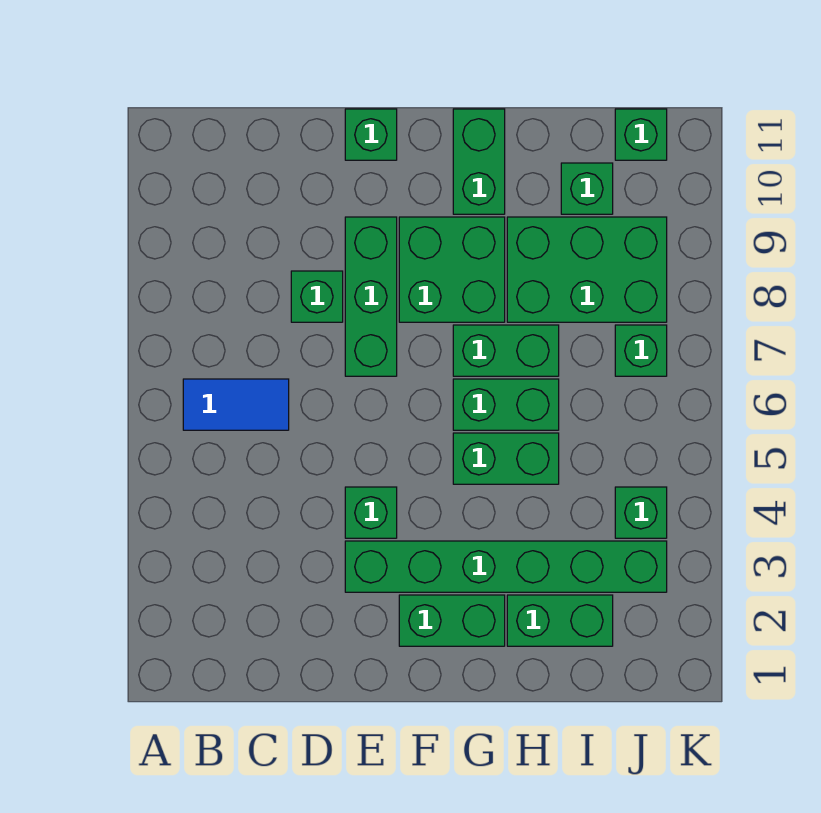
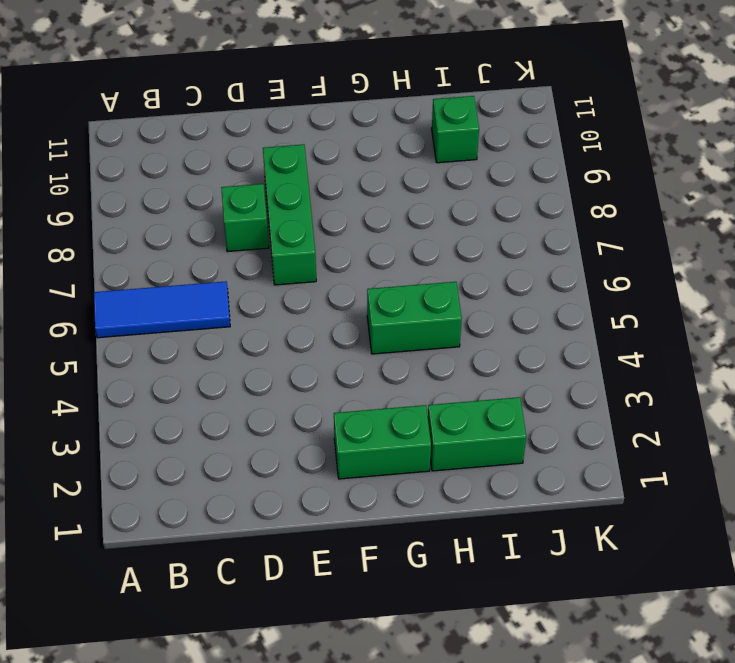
blue tile A6:C6 level 1 -> blue tile B6:C6 level 1
none -> green brick E3:J3 level 1
none -> green brick E4 level 1
none -> green brick E11 level 1

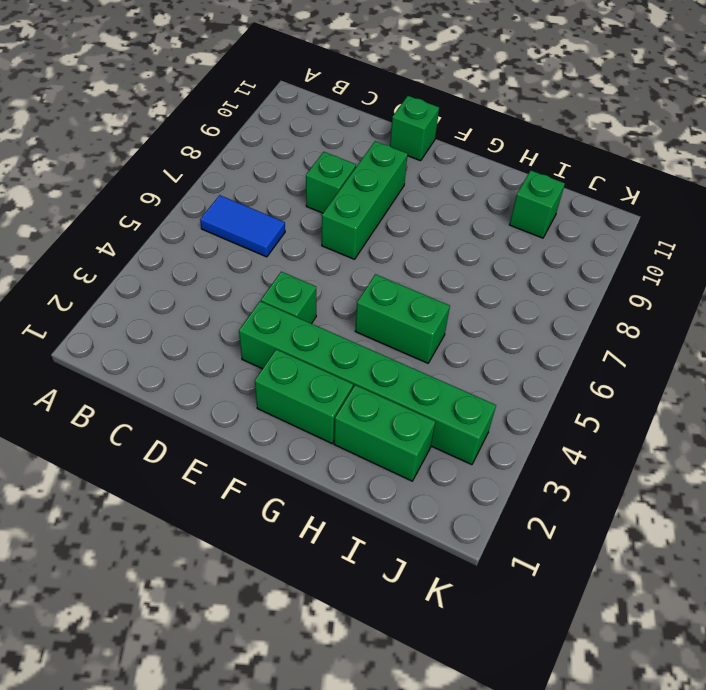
none -> green brick F8:G9 level 1
none -> green brick G6:H6 level 1
none -> green brick G7:H7 level 1

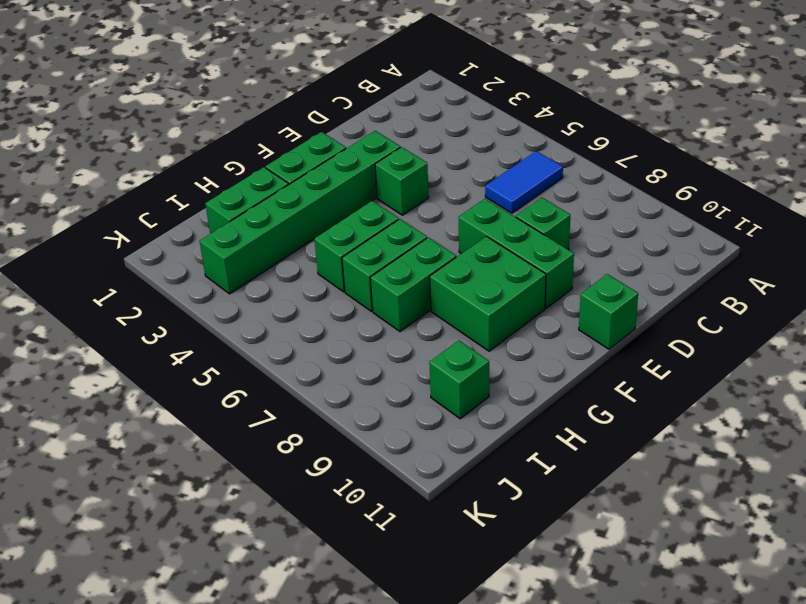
none -> green brick G10:G11 level 1
none -> green brick H8:J9 level 1
none -> green brick J4 level 1

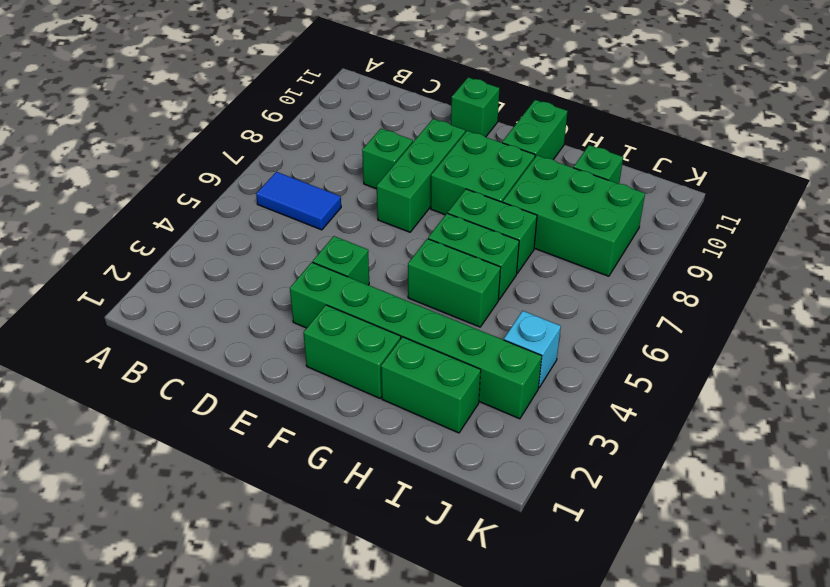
cyan brick J4 level 1 -> green brick J4 level 1
none -> green brick J7 level 1
none -> green brick J11 level 1

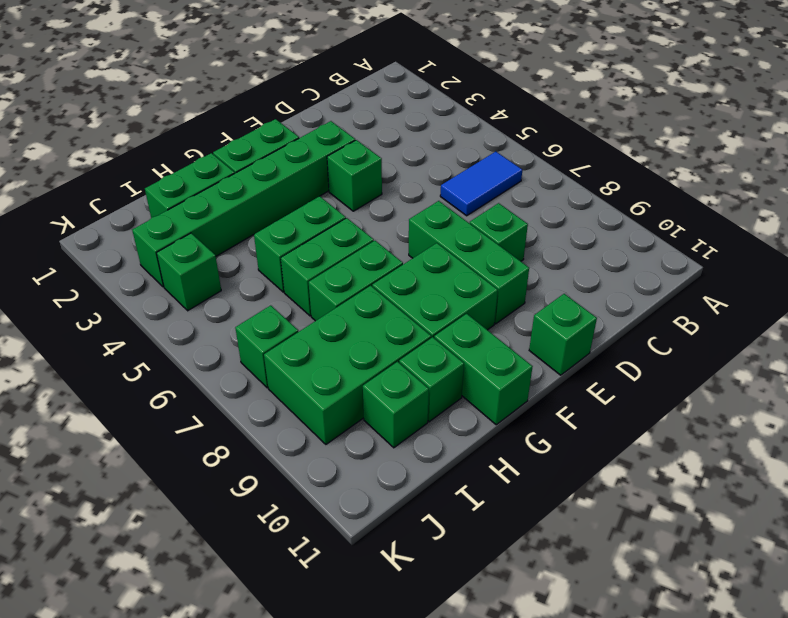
green brick H10 level 1 -> green brick J11 level 1

